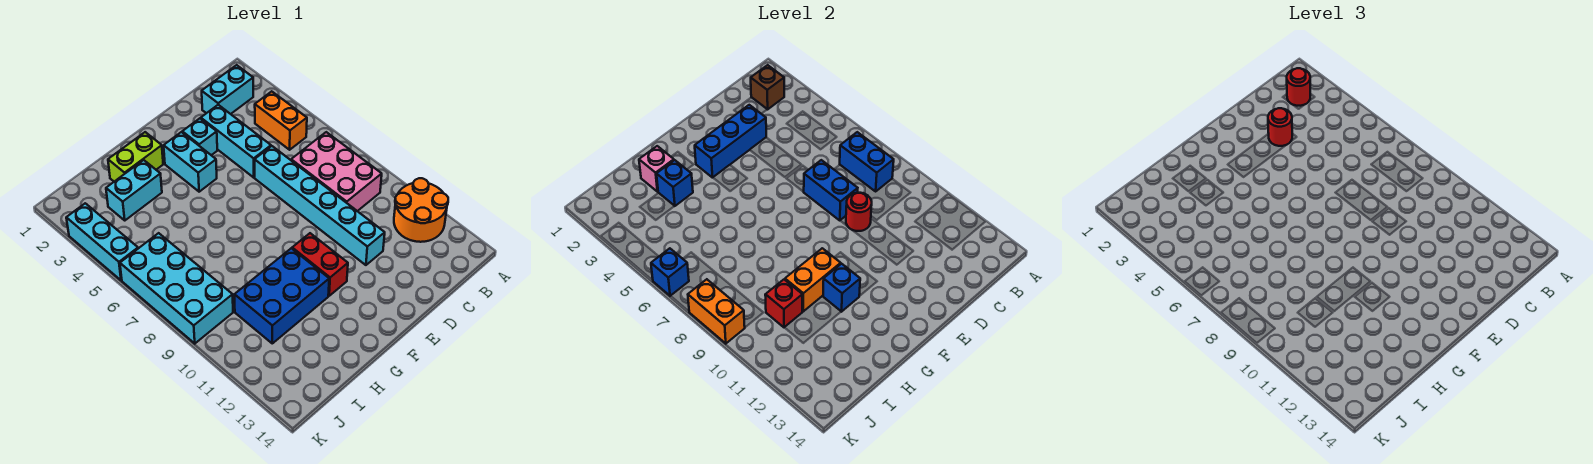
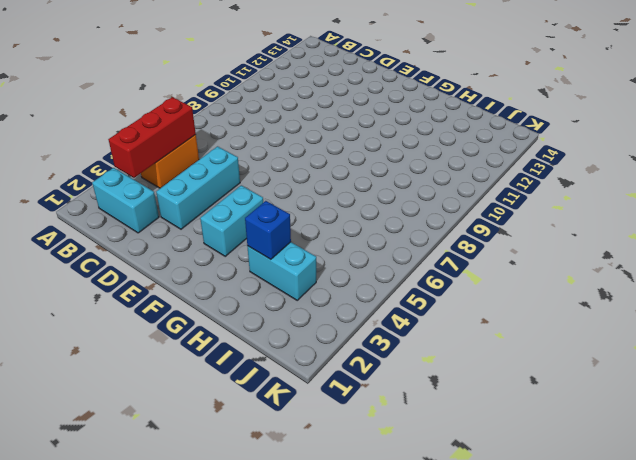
red brick B3:B5 level 2 -> none
none -> orange round brick A11:B12 level 1
none -> pink brick B7:C9 level 1
none -> cyan brick D6:D11 level 1

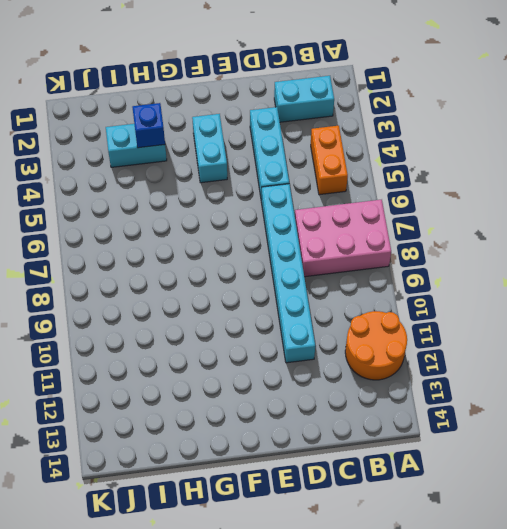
pink brick A7:C8 level 1 -> pink brick B7:C9 level 1
none -> cyan brick E3 level 1
none -> red brick F10:F11 level 1
none -> lime brick G2:H2 level 1

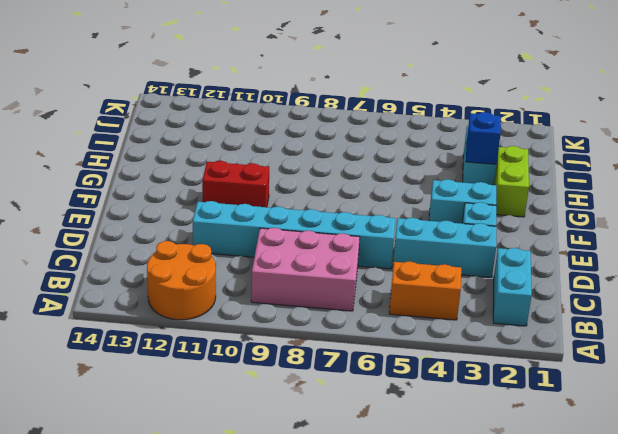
none -> blue brick G10:I11 level 1
none -> cyan brick J6:K9 level 1
none -> cyan brick K3:K5 level 1

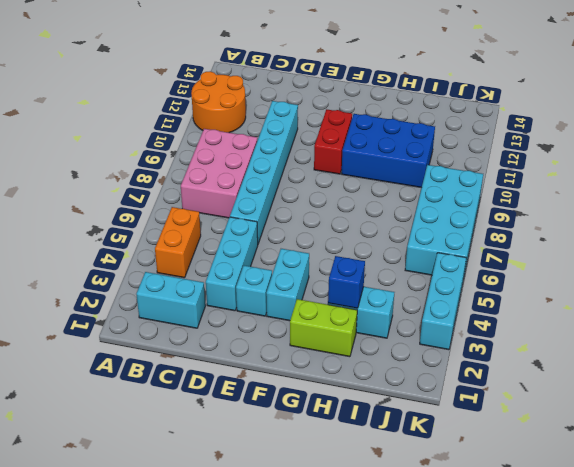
none -> brown brick B2 level 2
none -> blue brick B7:B8 level 2
none -> blue brick D3:F3 level 2

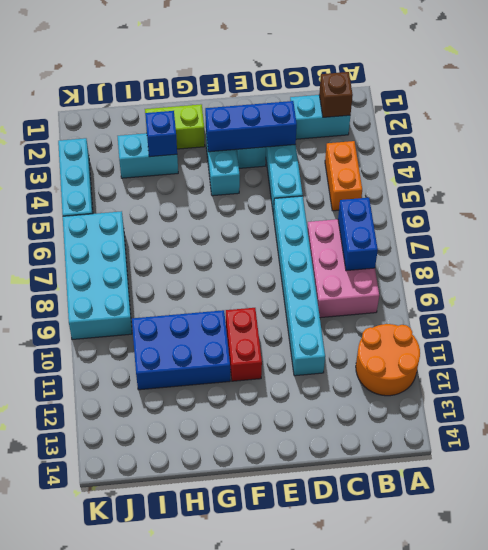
none -> blue brick D7:D8 level 2
none -> red round brick D9 level 2
none -> orange brick G10:H10 level 2

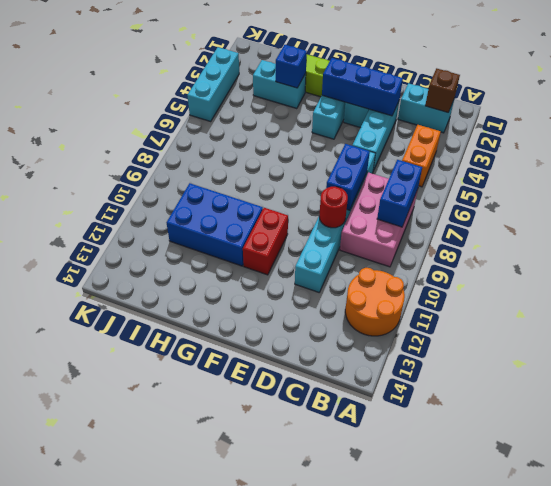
none -> cyan brick J6:K9 level 1
none -> orange brick G10:H10 level 2
none -> blue brick G11 level 2

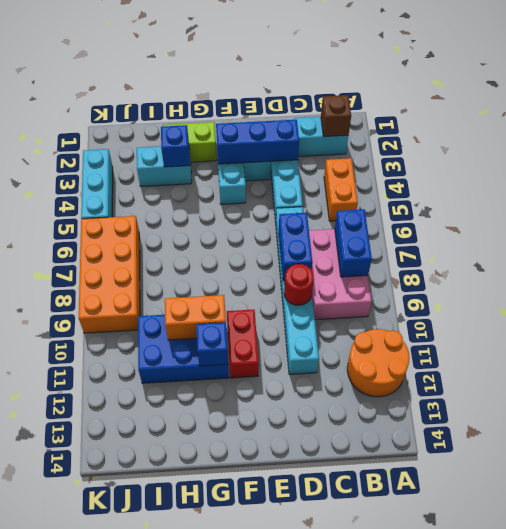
orange brick J6:K9 level 1 -> cyan brick J6:K9 level 1
none -> pink brick H2 level 2
none -> red brick I10 level 2
none -> blue brick K6 level 2

